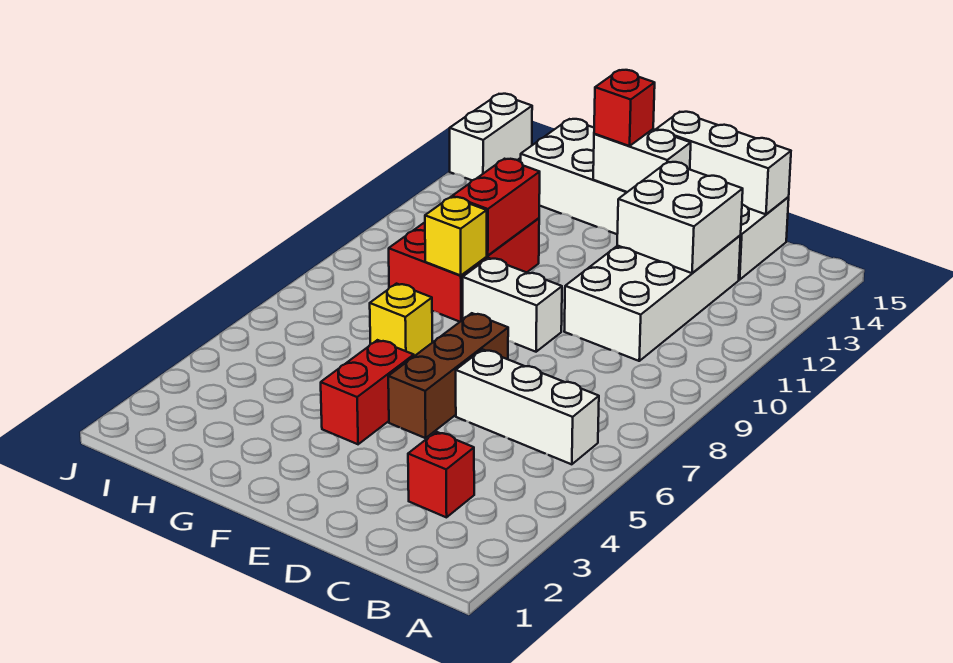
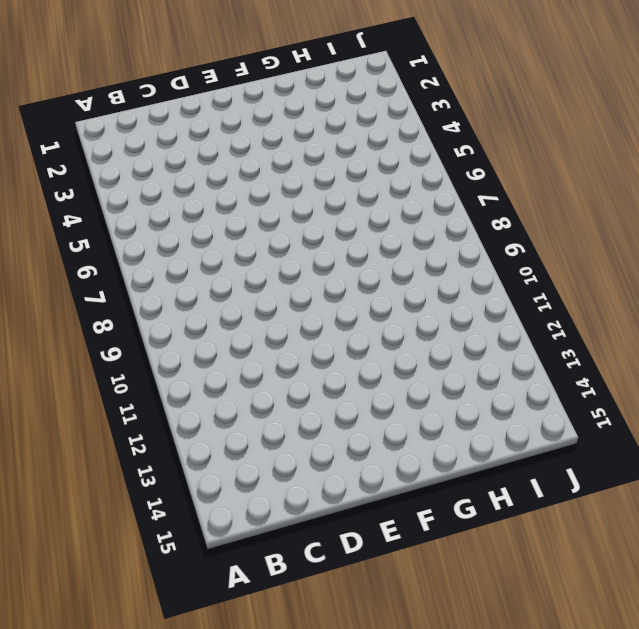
none -> white brick B6:D6 level 1
none -> red brick C3 level 1
none -> white brick C10:D13 level 1

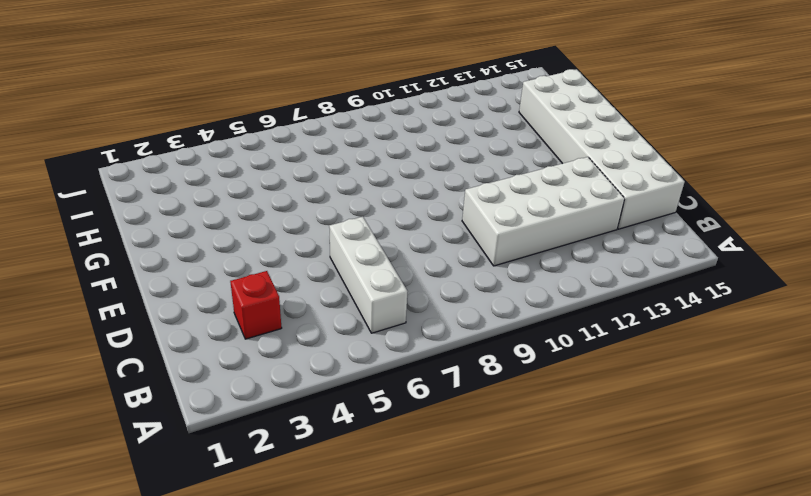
none -> brown brick E5:E7 level 1
none -> white brick E9:F9 level 1
none -> red brick F4:F5 level 1

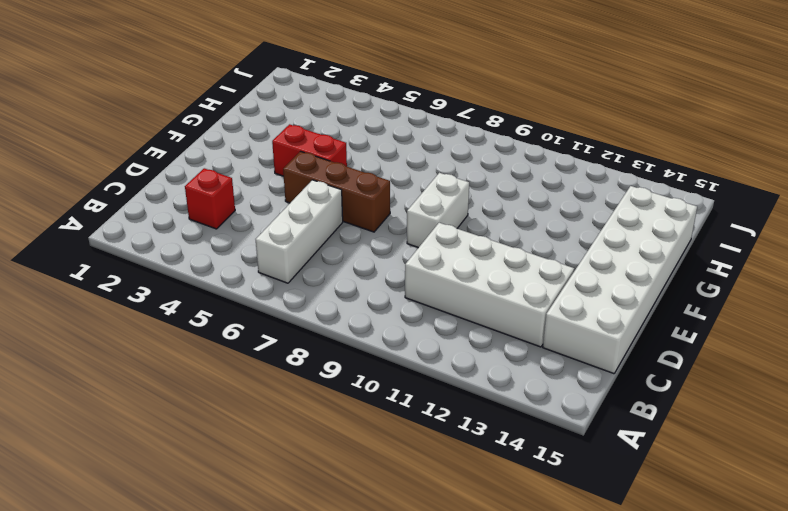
none -> yellow brick G7 level 1
none -> red brick G9:H11 level 1
none -> white brick J14:J15 level 1

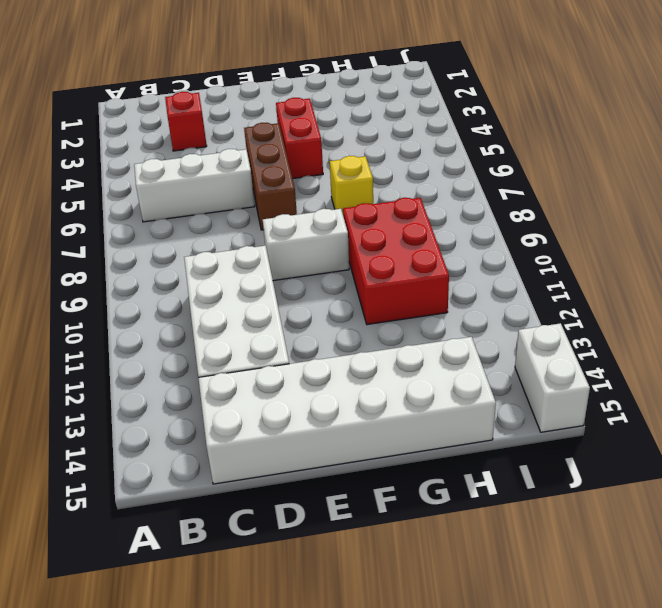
none -> white brick C12:D13 level 2
none -> white brick C15:E15 level 2
none -> white brick E14:F14 level 2

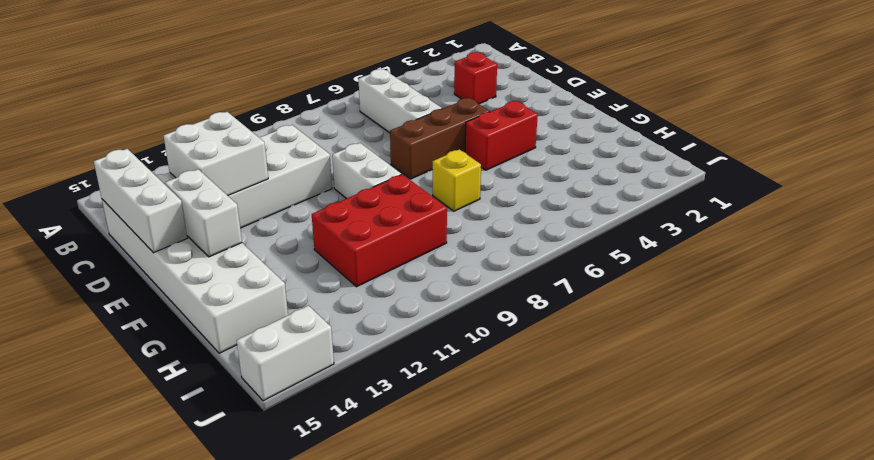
none -> yellow brick G9 level 2
none -> red brick G10:G11 level 2
none -> red brick F14 level 3

